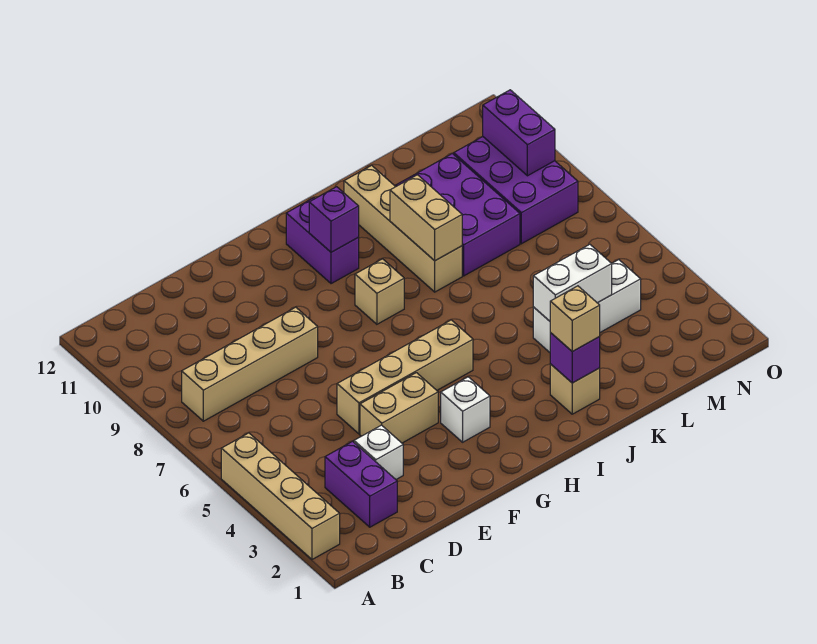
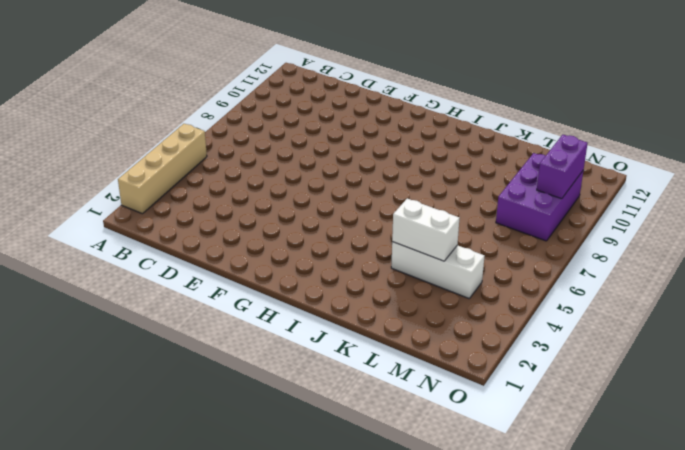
none -> tan brick B8:E8 level 1
none -> purple brick C2:C3 level 1
none -> white brick D3 level 1

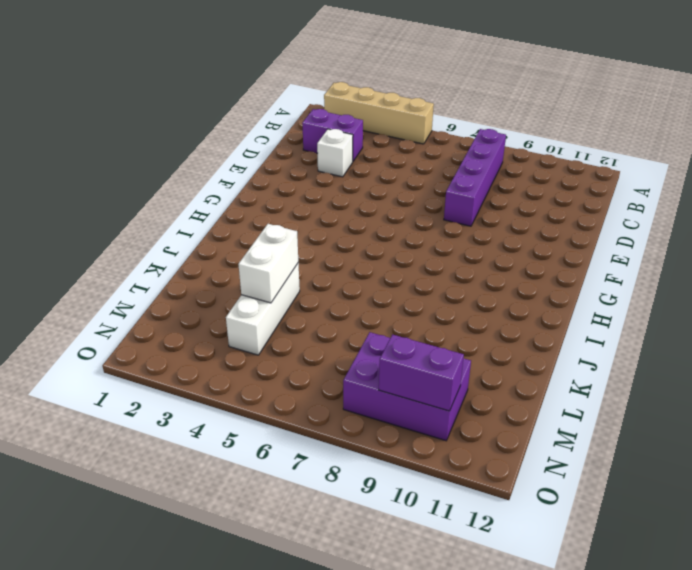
purple brick B8:E8 level 1 -> tan brick B8:E8 level 1
none -> tan brick E4:F4 level 1
none -> tan brick E5:H5 level 1
none -> white brick G3 level 1

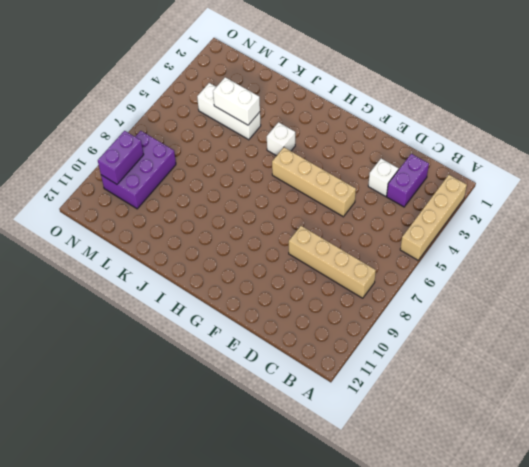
white brick I4 level 1 -> white brick G3 level 1
none -> tan brick E4:F4 level 1
none -> tan brick H8 level 1
none -> purple brick H10:H11 level 1

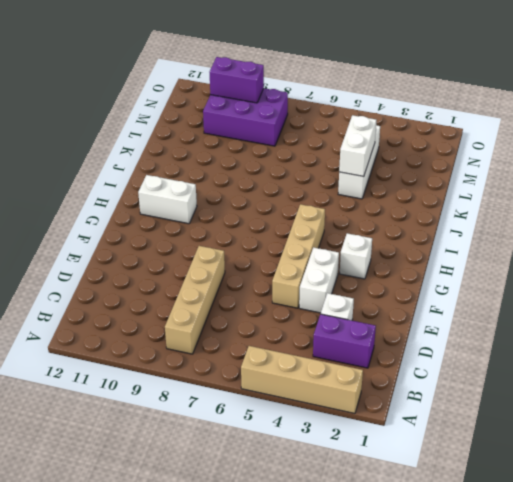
white brick E4:F4 level 1 -> tan brick E4:F4 level 1
white brick H10:H11 level 1 -> purple brick H10:H11 level 1
none -> tan brick H8 level 1
none -> tan brick J2 level 1
none -> tan brick J8:J11 level 1

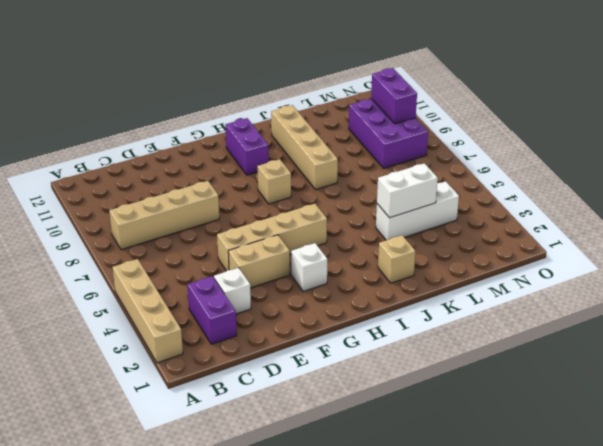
none -> purple brick K8:L10 level 1
none -> purple brick H10 level 2
none -> purple brick J2 level 2

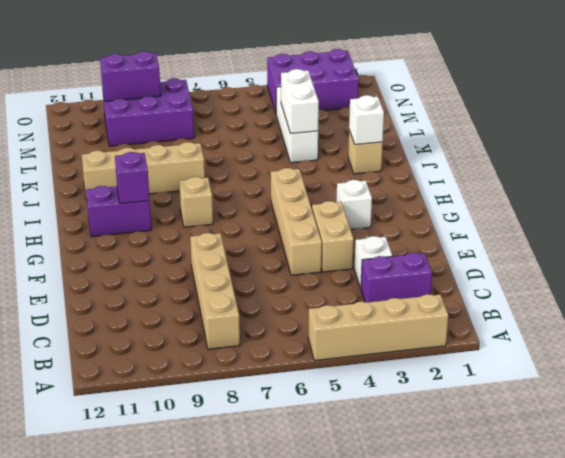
white brick J2 level 2 -> purple brick J2 level 2
purple brick N2:O4 level 1 -> purple brick K8:L10 level 1
none -> tan brick J8:J9 level 2
none -> tan brick J2 level 3

